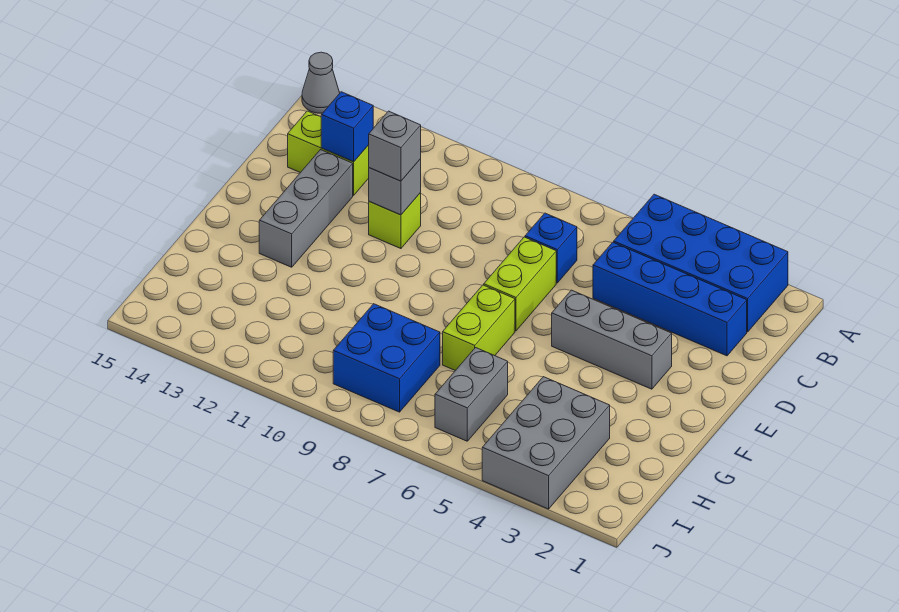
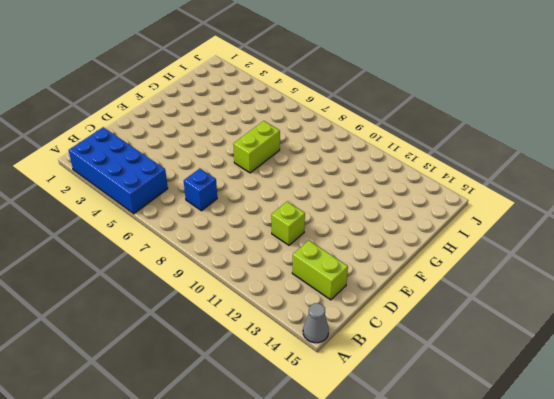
none -> blue brick C2:C5 level 1
none -> lime brick D7:E7 level 1
none -> grey brick D13:F13 level 1

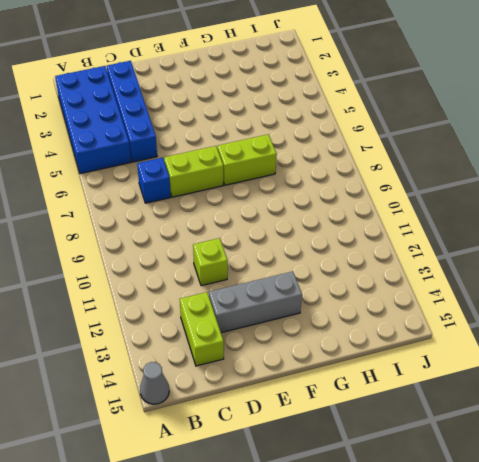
none -> grey brick E3:E5 level 1
none -> grey brick H3:J4 level 1
none -> grey brick H6:I6 level 1

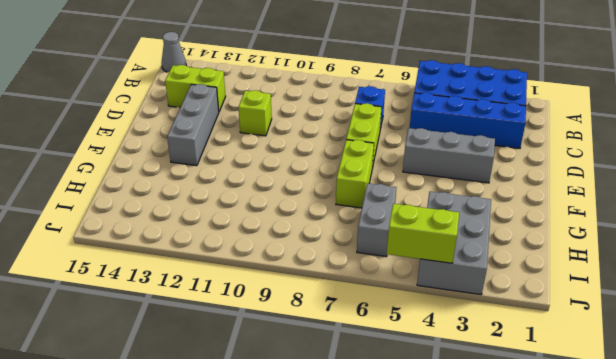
lime brick J4:J5 level 2 -> none
none -> blue brick H8:I9 level 1
none -> blue brick C13 level 2
none -> grey brick D11 level 2

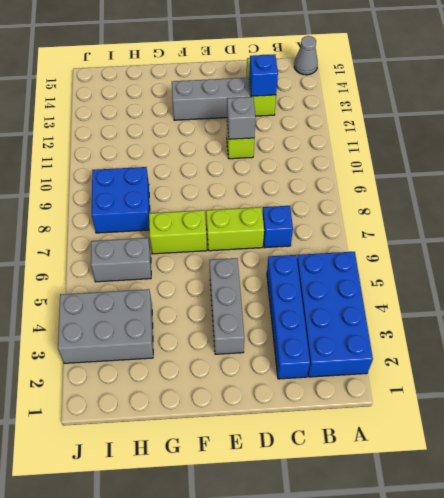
none -> grey brick D11 level 3

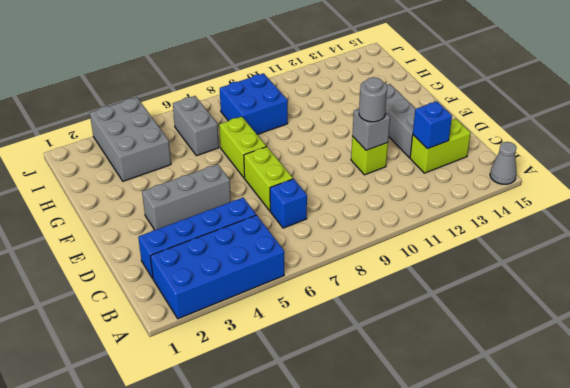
grey round brick D11 level 3 -> grey brick D11 level 3

